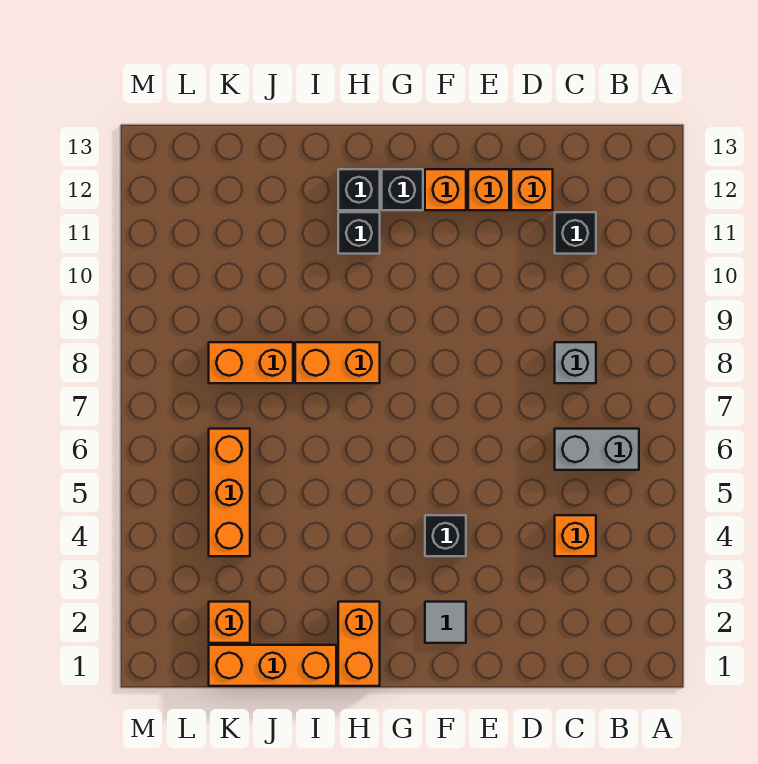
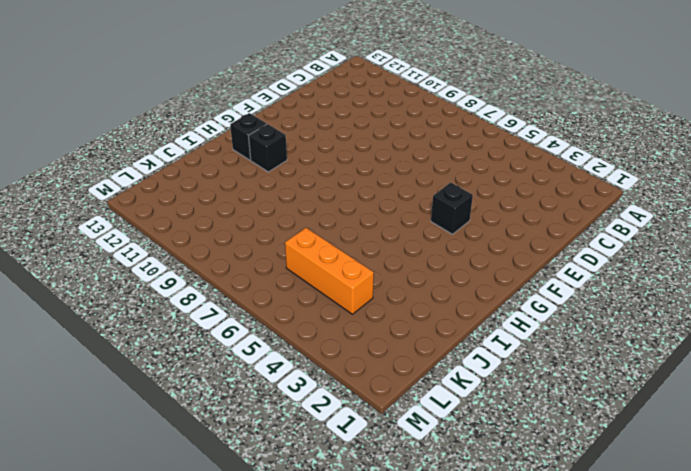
none -> grey brick B6:C6 level 1
none -> orange brick C4 level 1
none -> grey brick C8 level 1

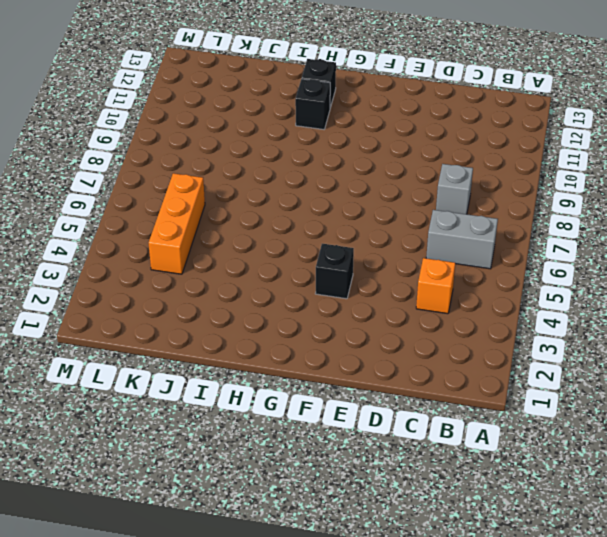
none -> black brick C11 level 1
none -> orange brick D12 level 1
none -> orange brick E12 level 1

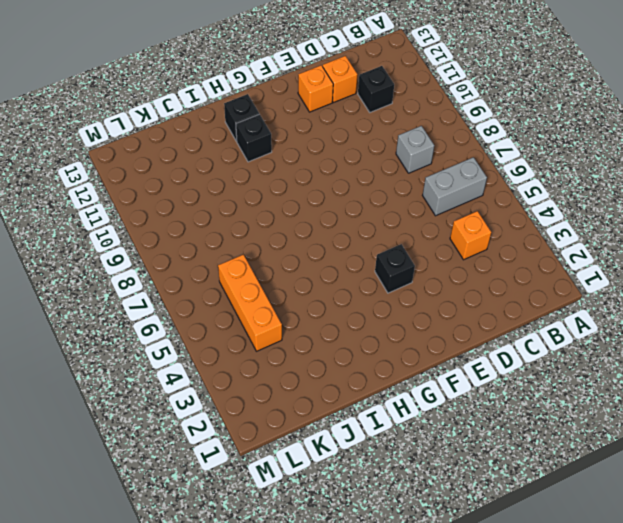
none -> grey tile F2 level 1
none -> orange brick F12 level 1
none -> black brick G12 level 1

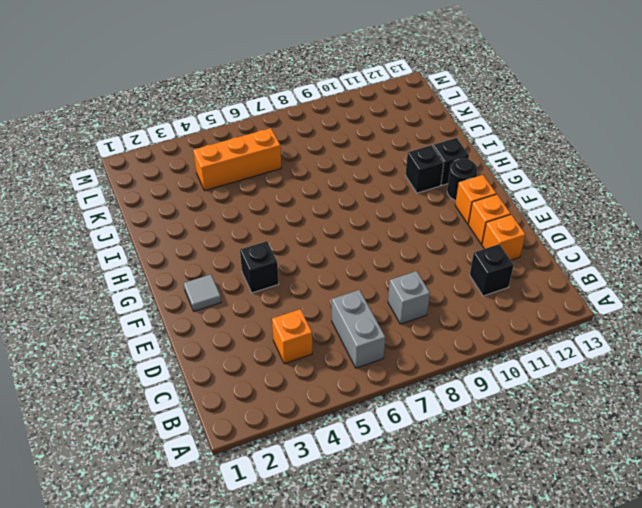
black round brick G12 level 1 -> black brick G12 level 1
none -> orange brick H1:H2 level 1
none -> orange brick H8:I8 level 1
none -> orange brick I1:K1 level 1

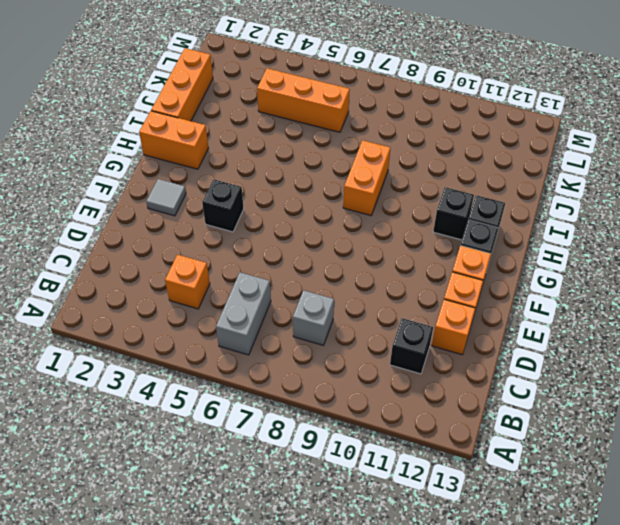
none -> orange brick J8:K8 level 1
none -> orange brick K2 level 1

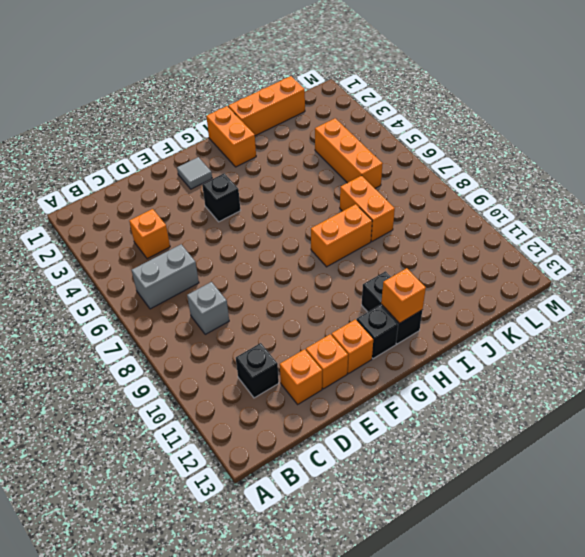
orange brick H12 level 2 -> orange brick K2 level 1
orange brick J7:J8 level 1 -> orange brick J8:K8 level 1

